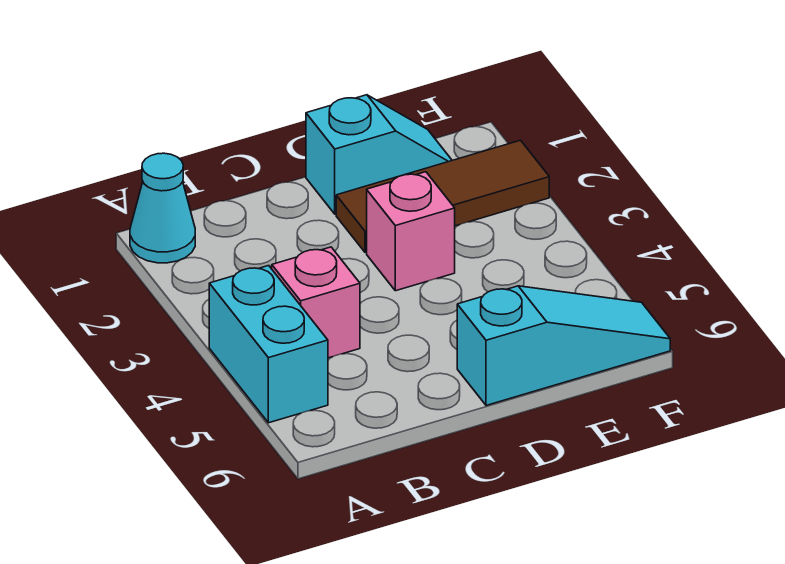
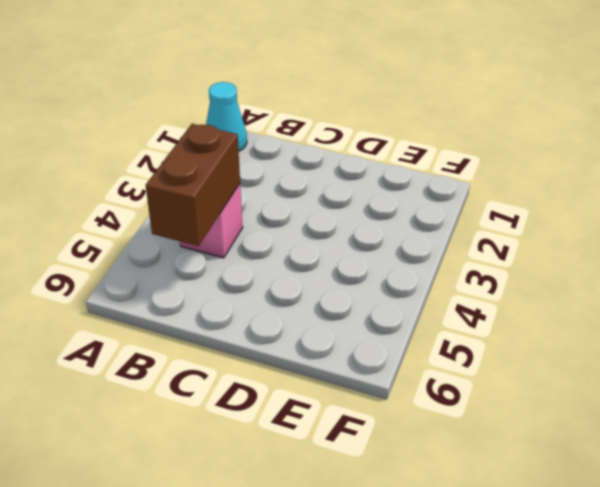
brown brick B4:B5 level 2 -> none
none -> cyan brick A4:A5 level 1
none -> cyan slope D1:E1 level 1 top D

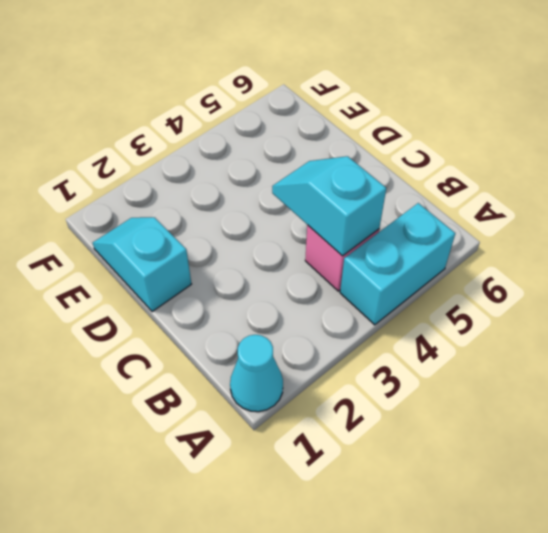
cyan slope B4:C4 level 2 top B -> none
none -> brown tile D2:F2 level 1
none -> pink brick D3 level 1

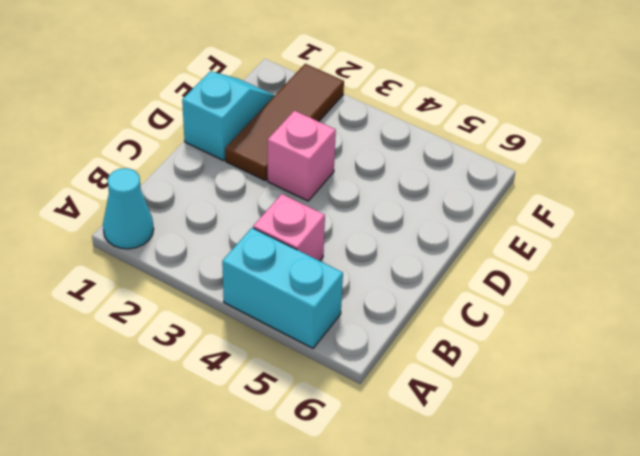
none -> cyan slope D6:F6 level 1 top D

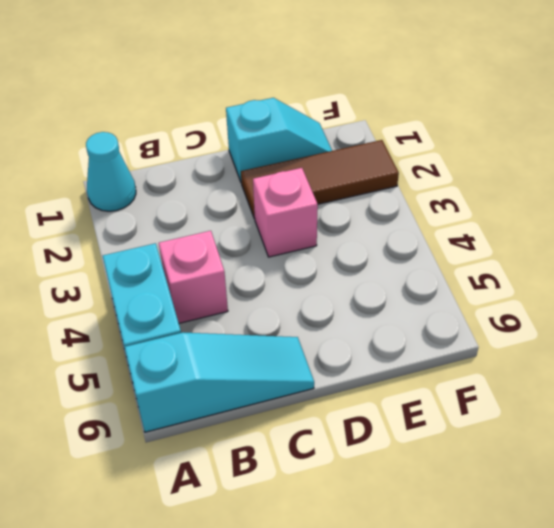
cyan slope A6:C6 level 1 top A -> cyan slope D6:F6 level 1 top D

